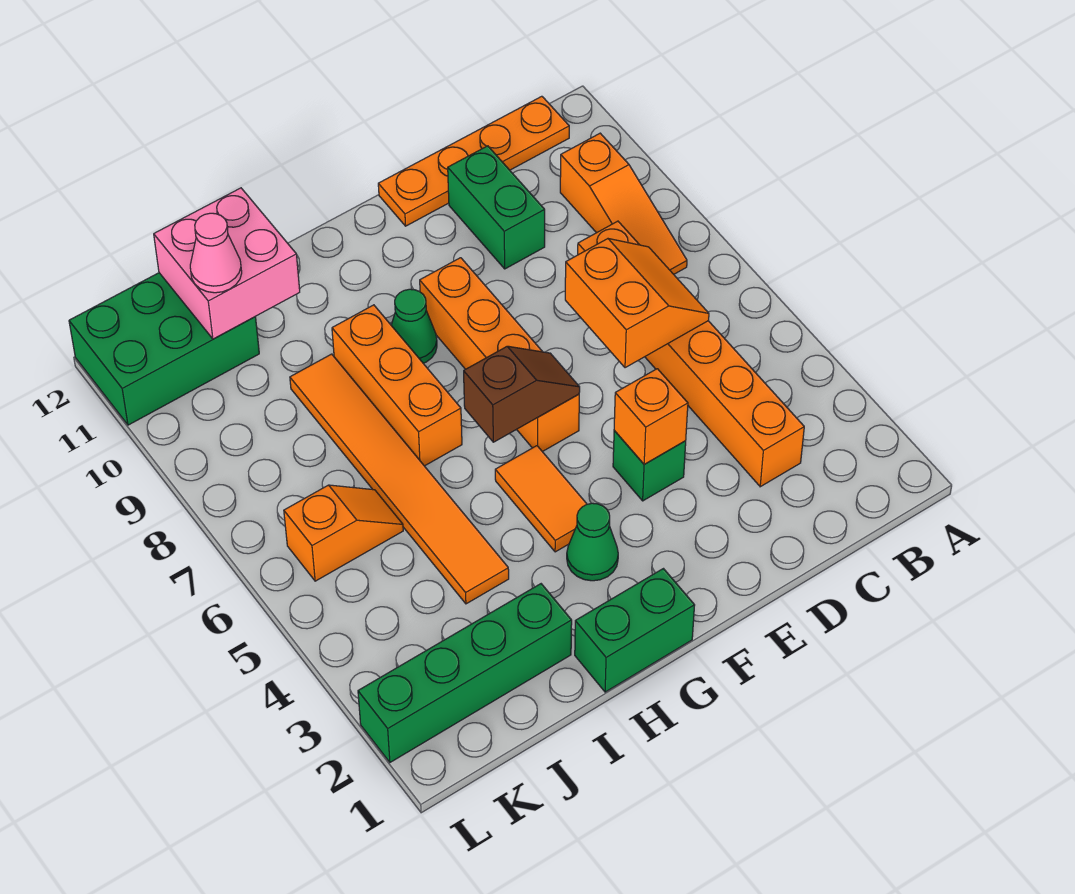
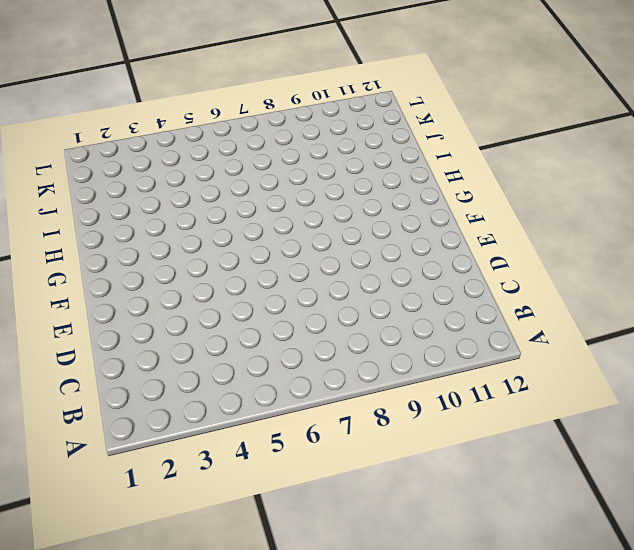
none -> orange slope B8:B10 level 1 top 10
none -> orange plate B12:E12 level 1
none -> orange brick C3:C8 level 1

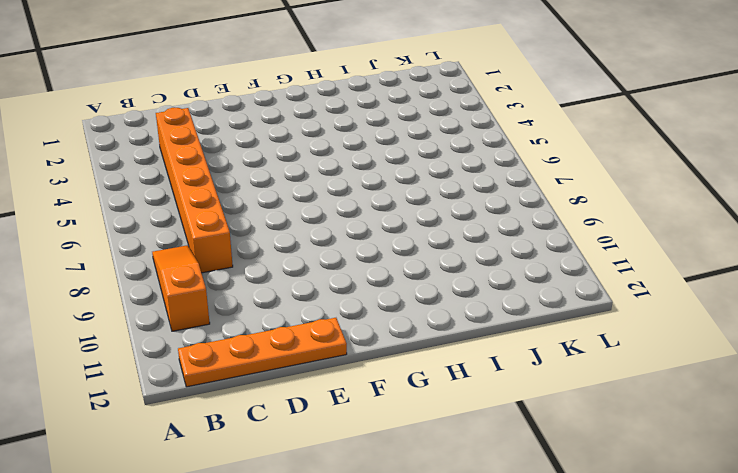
none -> green brick D10:D11 level 1
none -> green brick E4 level 1
none -> orange brick F6:F9 level 1

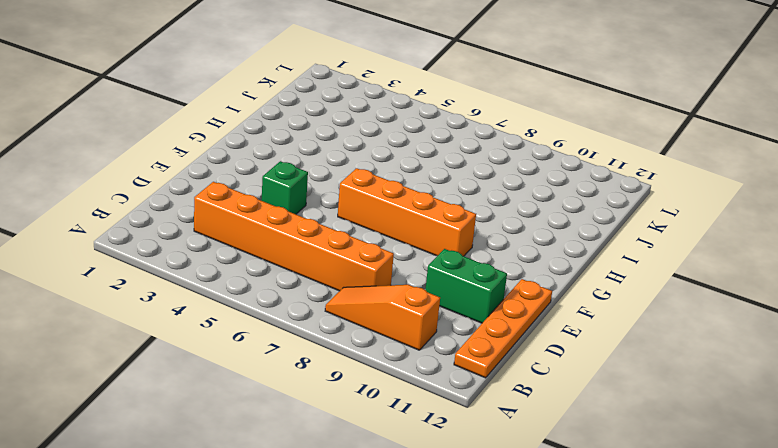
none -> green brick G1:H1 level 1
none -> green cone G3 level 1
none -> orange tile G4:G5 level 1

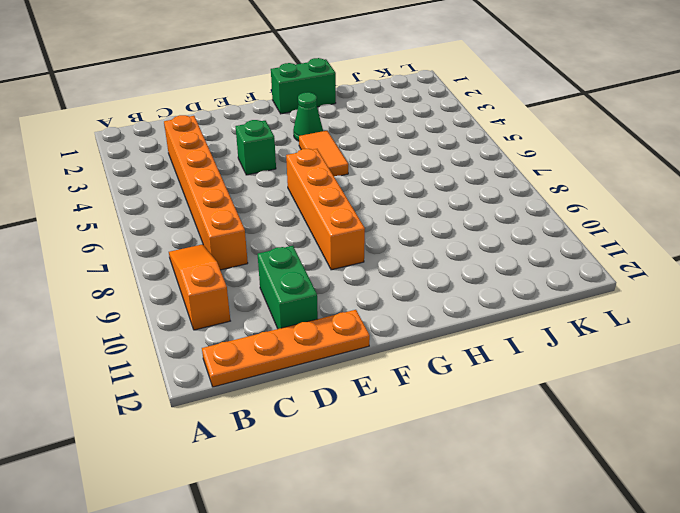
none -> green cone G9 level 1
none -> orange brick H7:H9 level 1
none -> green brick I2:L2 level 1

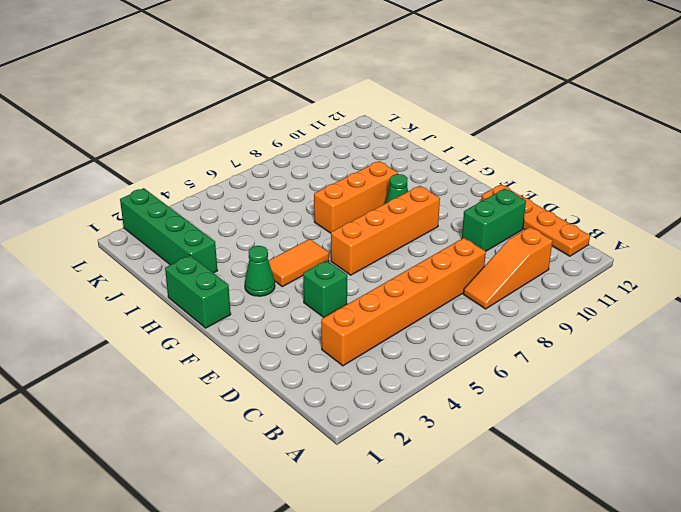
none -> orange tile I4:I9 level 1
none -> orange slope J6:K6 level 1 top K
none -> green brick J11:L12 level 1

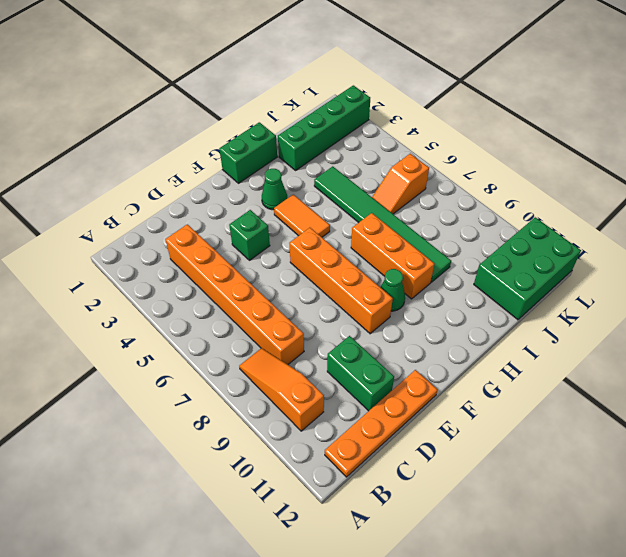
green tile I4:I9 level 1 -> orange tile I4:I9 level 1
none -> orange slope C6:D7 level 2 top D
none -> orange brick E4 level 2
none -> brown slope F6:G6 level 2 top G

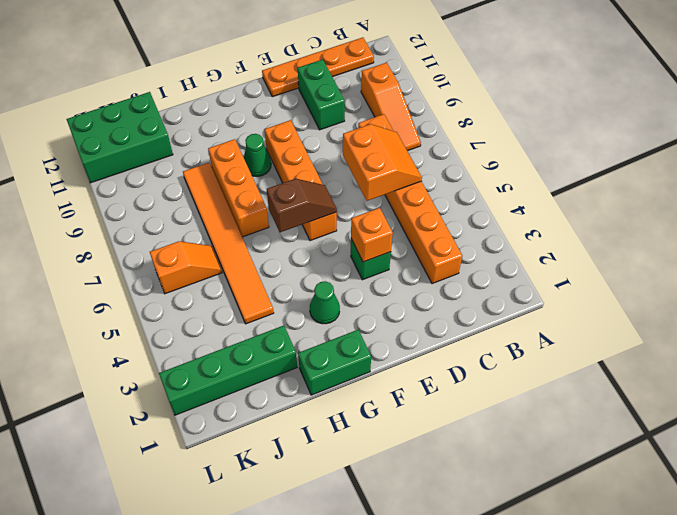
none -> orange tile G4:G5 level 1
none -> pink brick I11:J12 level 2
none -> pink cone J11 level 3

